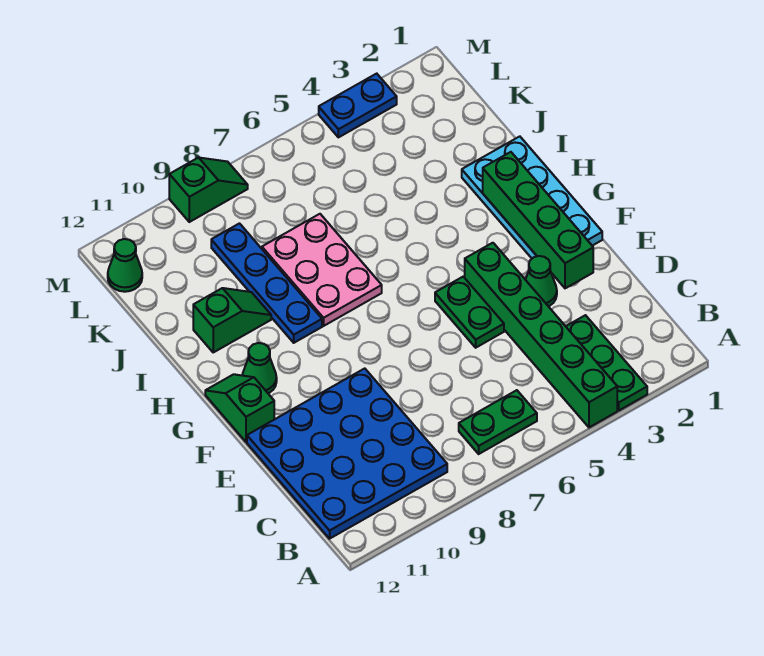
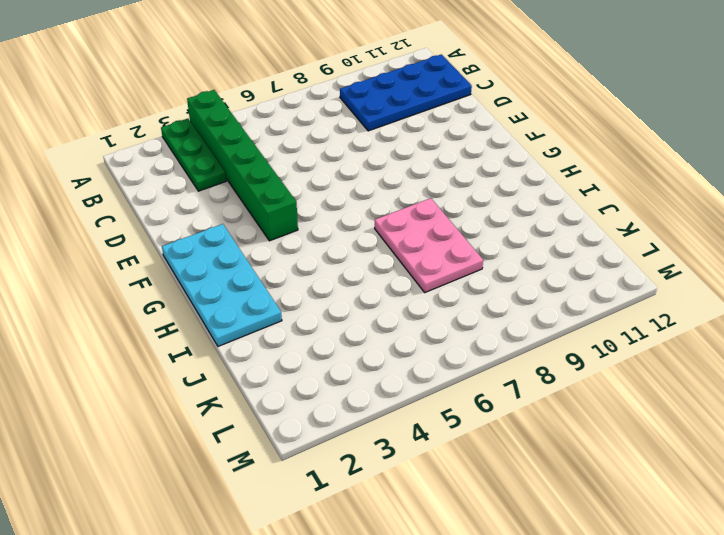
blue plate B9:C12 level 1 -> blue plate B9:E12 level 1
none -> green plate B6:B7 level 1
none -> green cone E3 level 1
none -> green plate E5:F5 level 1

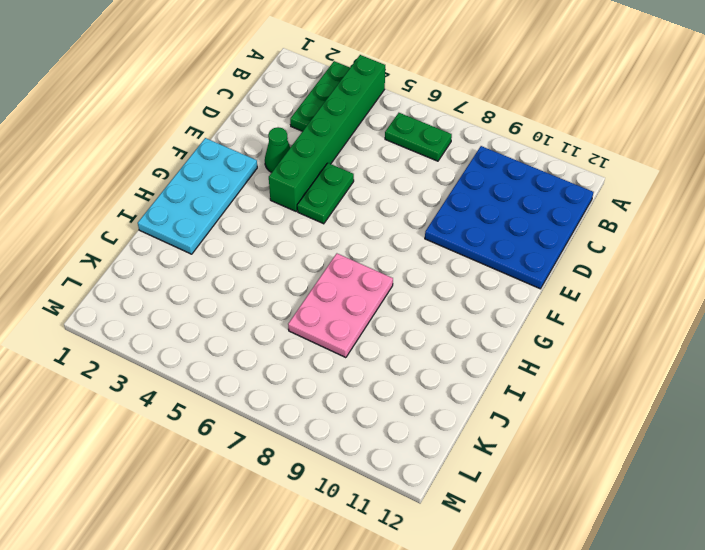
none -> green slope F12:G12 level 1 top F
none -> green cone G11 level 1
none -> blue plate H9:K9 level 1

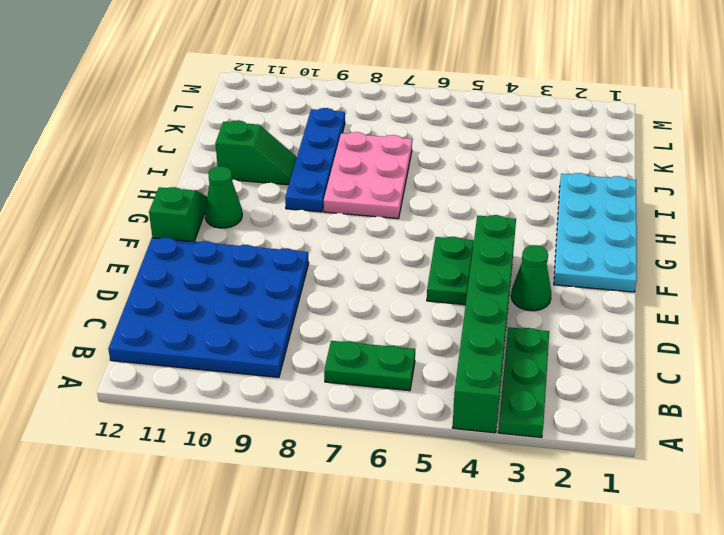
none -> green cone L12 level 1
none -> blue plate M3:M4 level 1
none -> green slope M8:M9 level 1 top 9

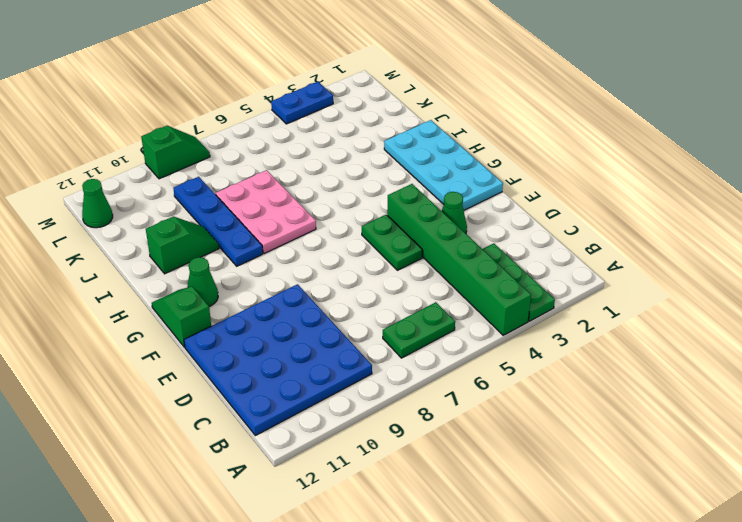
none -> green brick E2:H2 level 2

